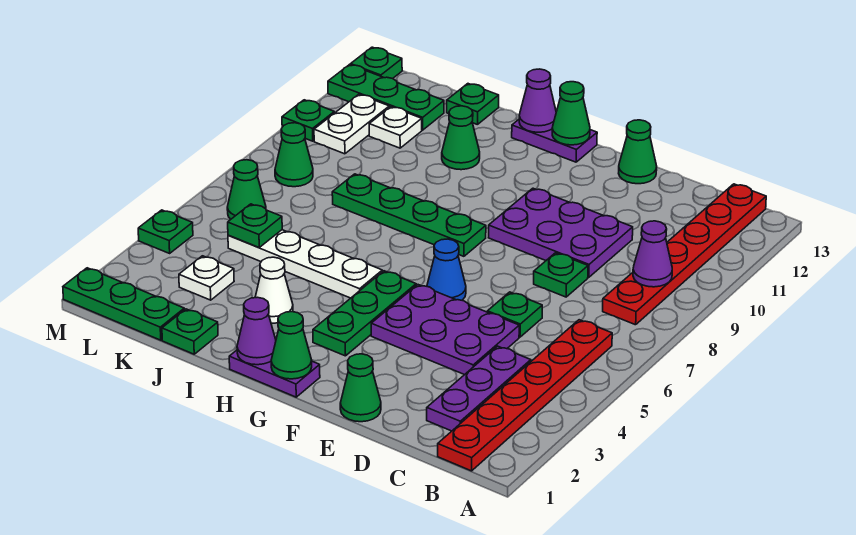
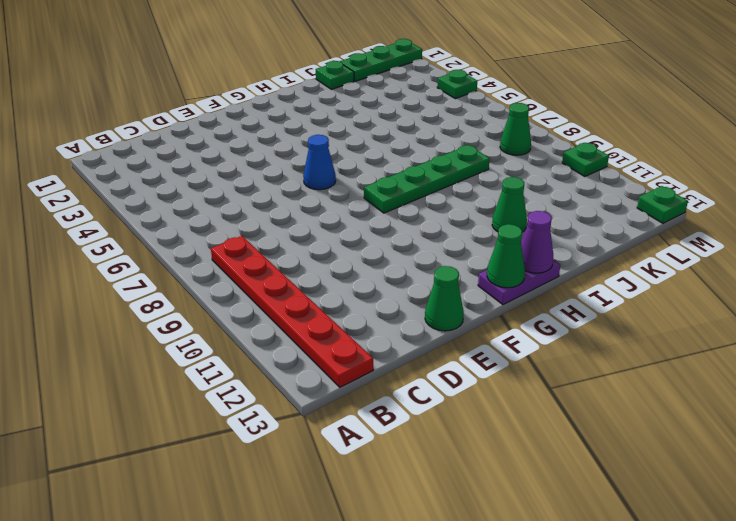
none -> red plate B1:B6 level 1
none -> purple plate C2:C4 level 1
none -> purple plate D4:F5 level 1
none -> green plate D6 level 1

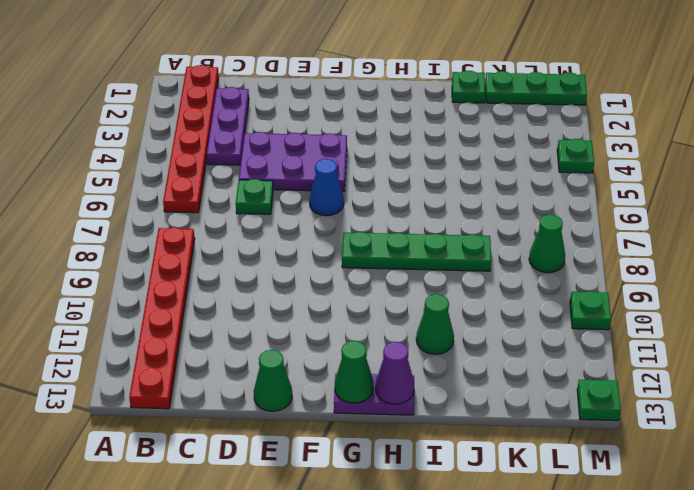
none -> green plate D8 level 1
none -> purple plate D9:F10 level 1
none -> green cone E1 level 1
none -> purple plate G1:H1 level 1

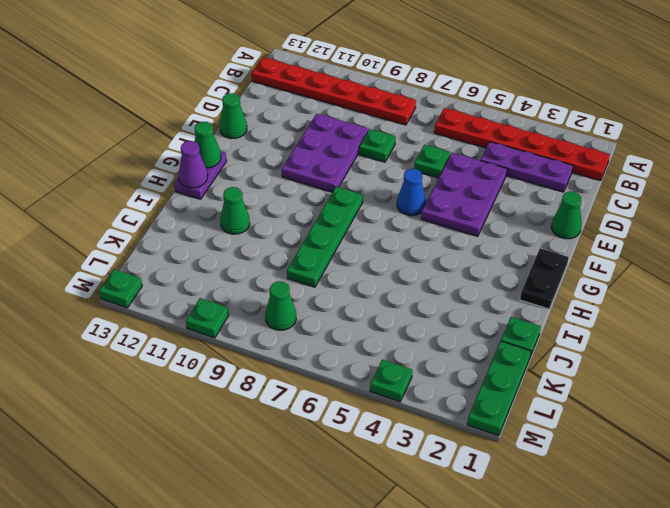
black plate G1:H1 level 1 -> purple plate G1:H1 level 1
none -> green plate G3:G5 level 1
none -> white plate H5:K5 level 1
none -> white cone I3 level 1
none -> green plate J13 level 1

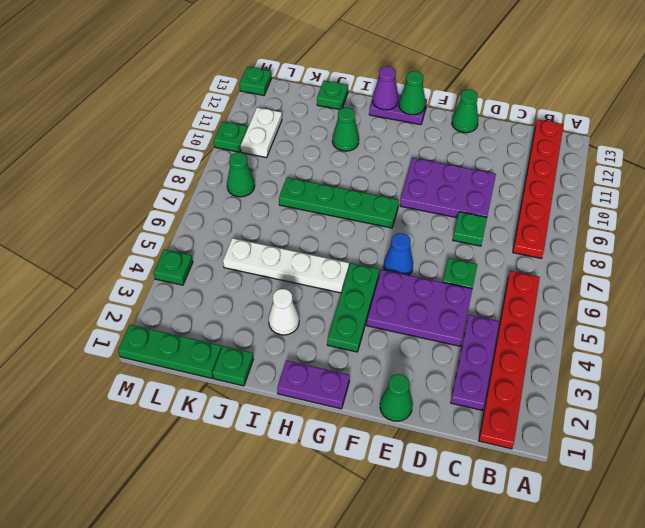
none -> white plate K3 level 1
none -> white plate K11 level 1
none -> green plate K12:M12 level 1
none -> green cone L6 level 1

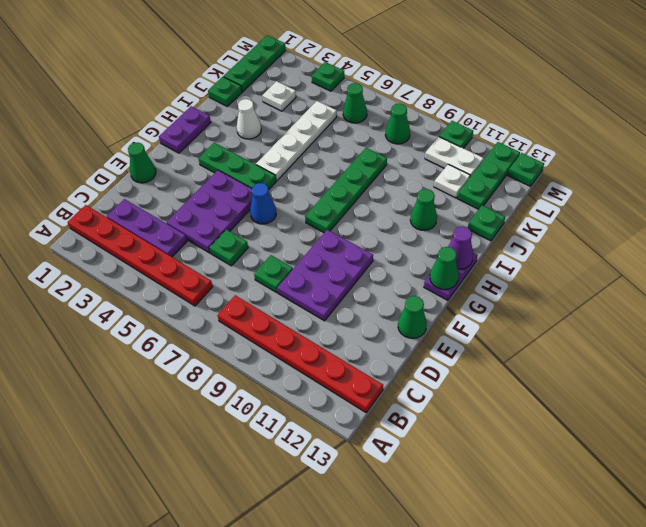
none -> purple cone B9 level 2
none -> green cone G1 level 2
none -> purple cone H1 level 2
none -> green plate K5 level 2

